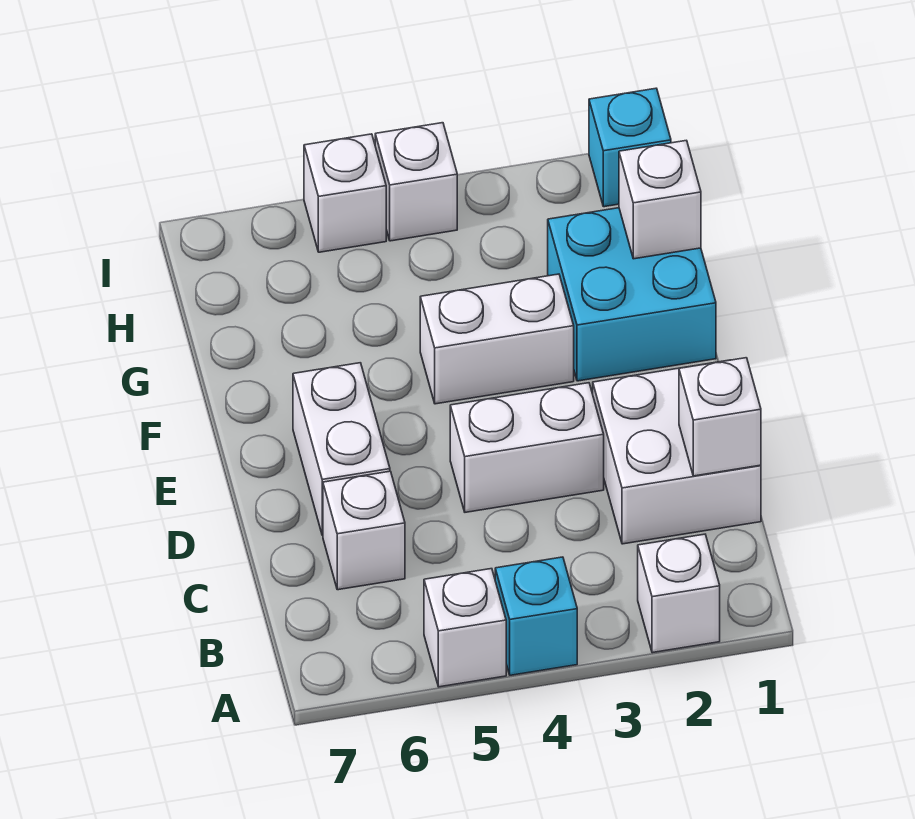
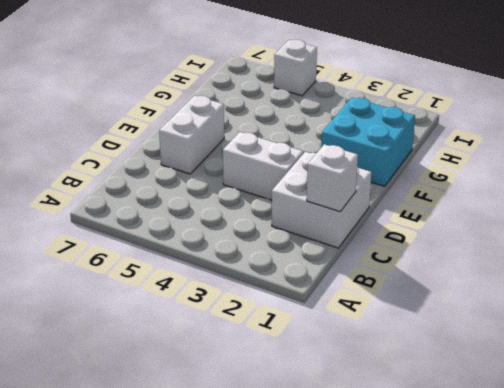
none -> white brick A2 level 1
none -> cyan brick A4 level 1
none -> white brick A5 level 1

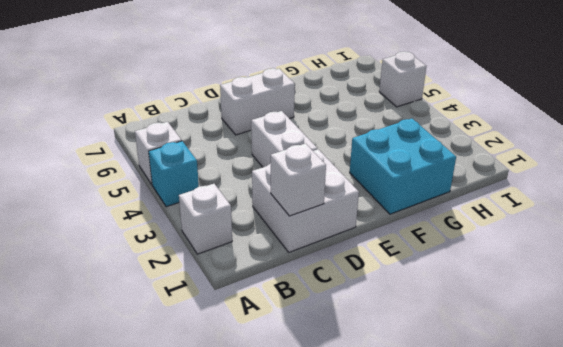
none -> white brick C6 level 1
none -> white brick F3:F4 level 1
none -> cyan brick I1 level 1

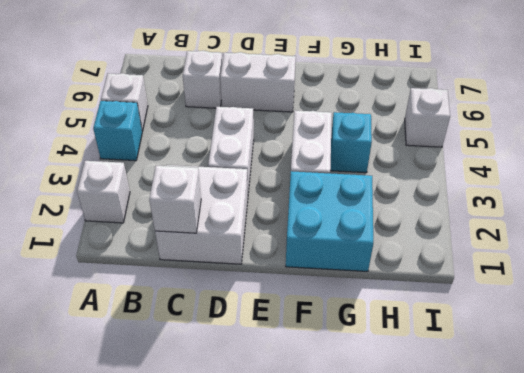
cyan brick G4 level 1 -> cyan brick I1 level 1
none -> white brick I4 level 1
none -> white brick G1 level 2

